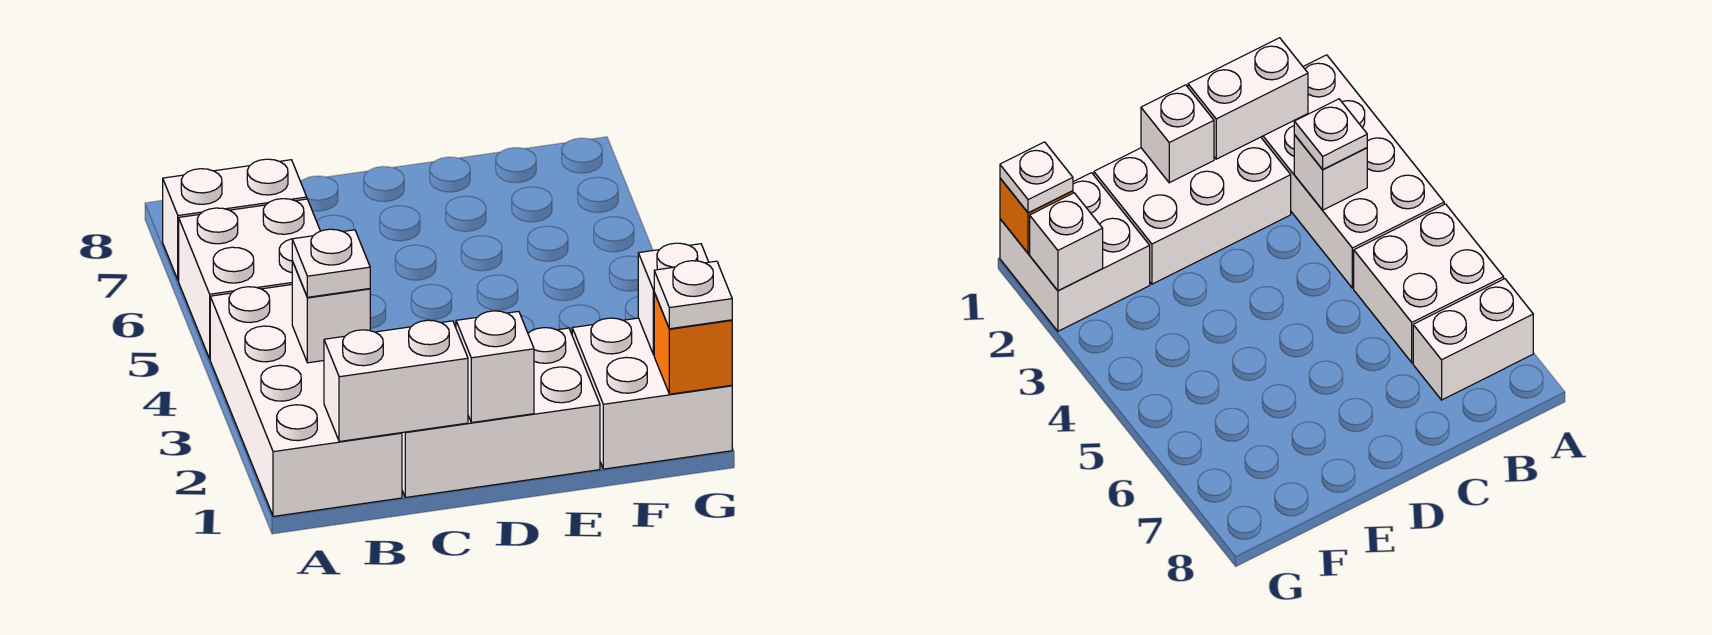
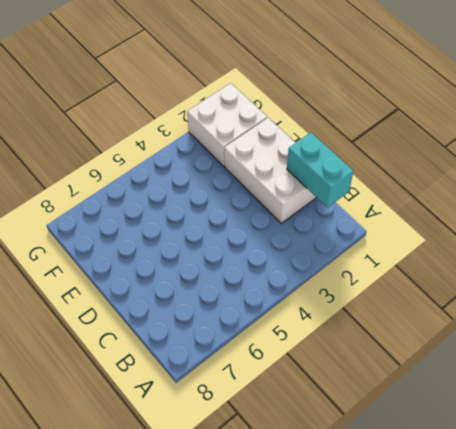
cyan brick B1:C1 level 2 -> white brick B1:C1 level 2
none -> white brick A1:B4 level 1
none -> white brick A5:B6 level 1
none -> white brick A7:B7 level 1

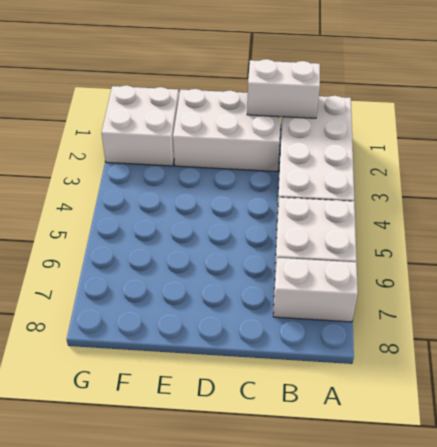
none -> white brick B3 level 2
none -> white brick D1 level 2
none -> orange brick G1 level 2

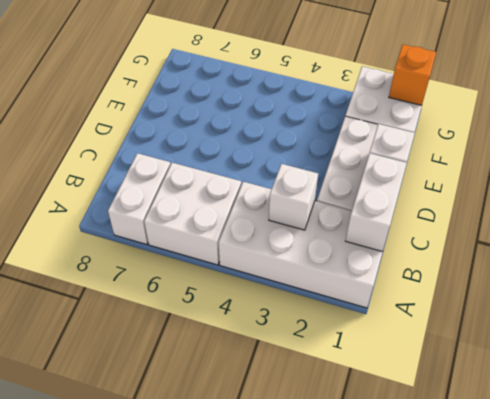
none -> white brick G2 level 2
none -> white plate B3 level 3
none -> white plate G1 level 3

